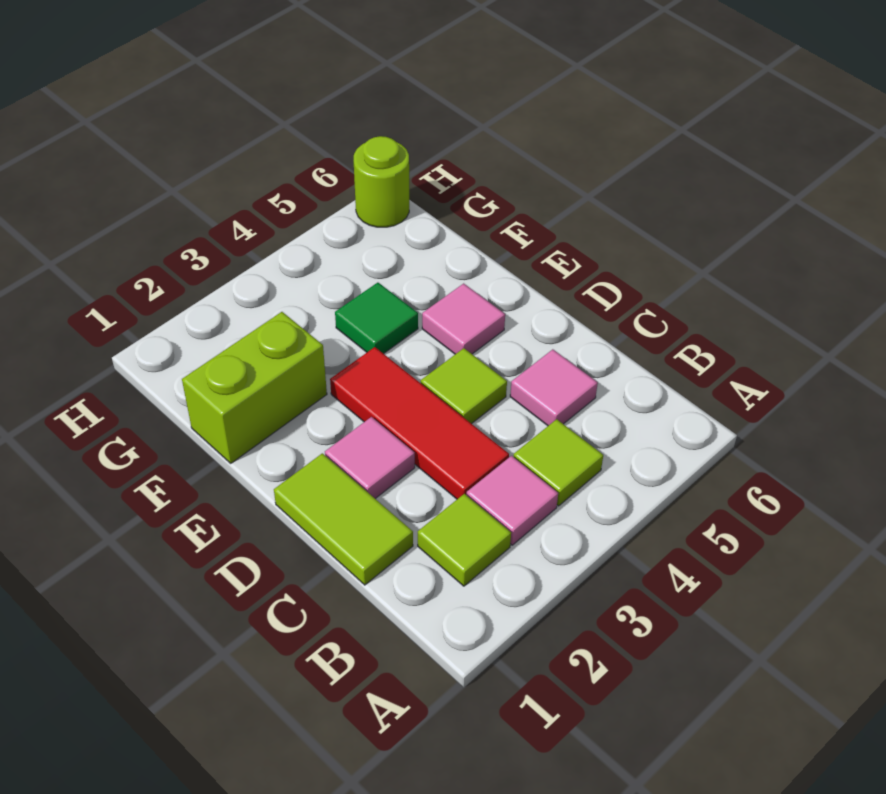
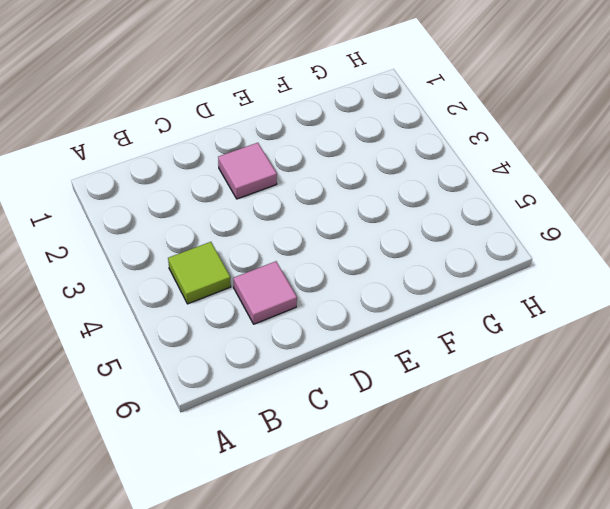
none -> lime tile B2 level 1
none -> pink tile B3 level 1
none -> lime tile C1:D1 level 1

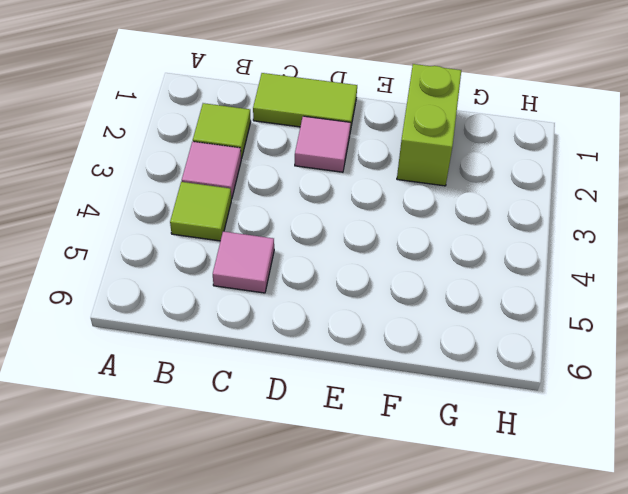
none -> red tile C3:E3 level 1
none -> lime tile D4 level 1
none -> pink tile E5 level 1

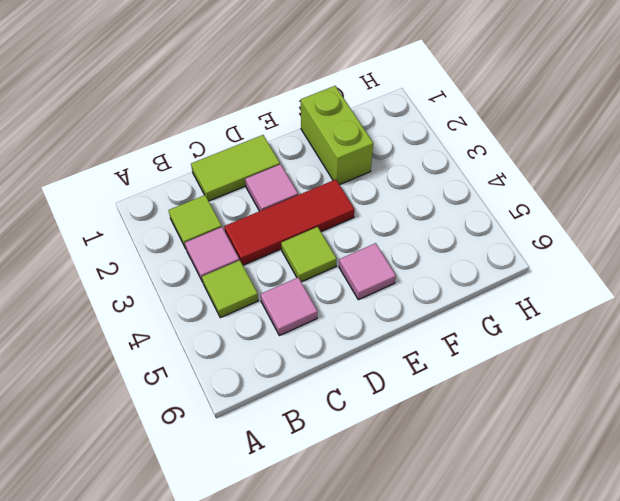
none -> green tile F4 level 1
none -> lime round brick H6 level 1

